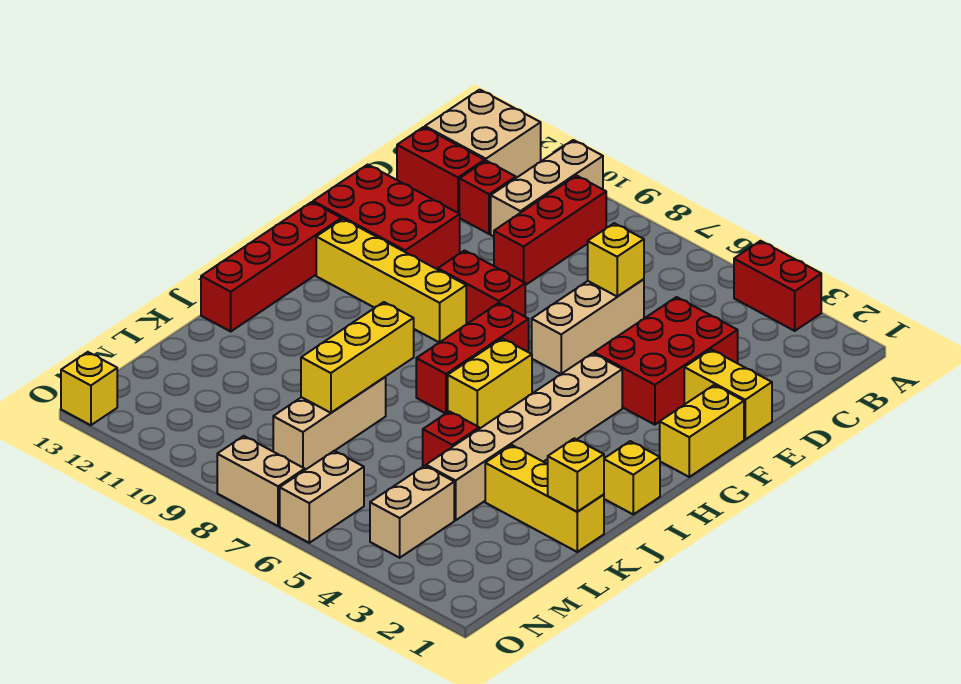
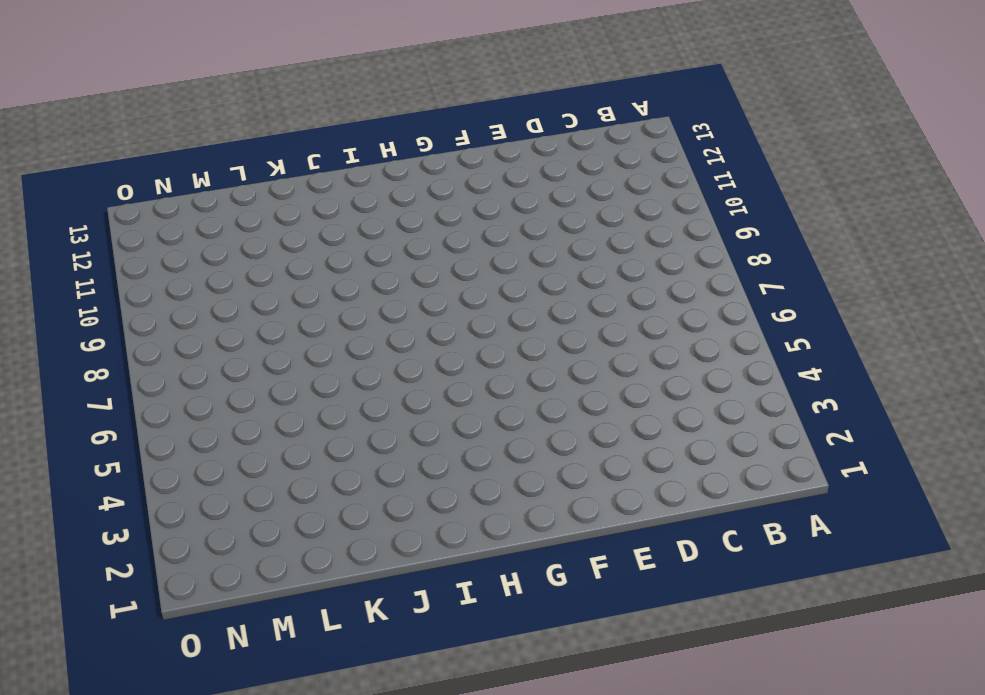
none -> red brick A3:A4 level 1
none -> tan brick A10:C10 level 1
none -> tan brick A12:B13 level 1

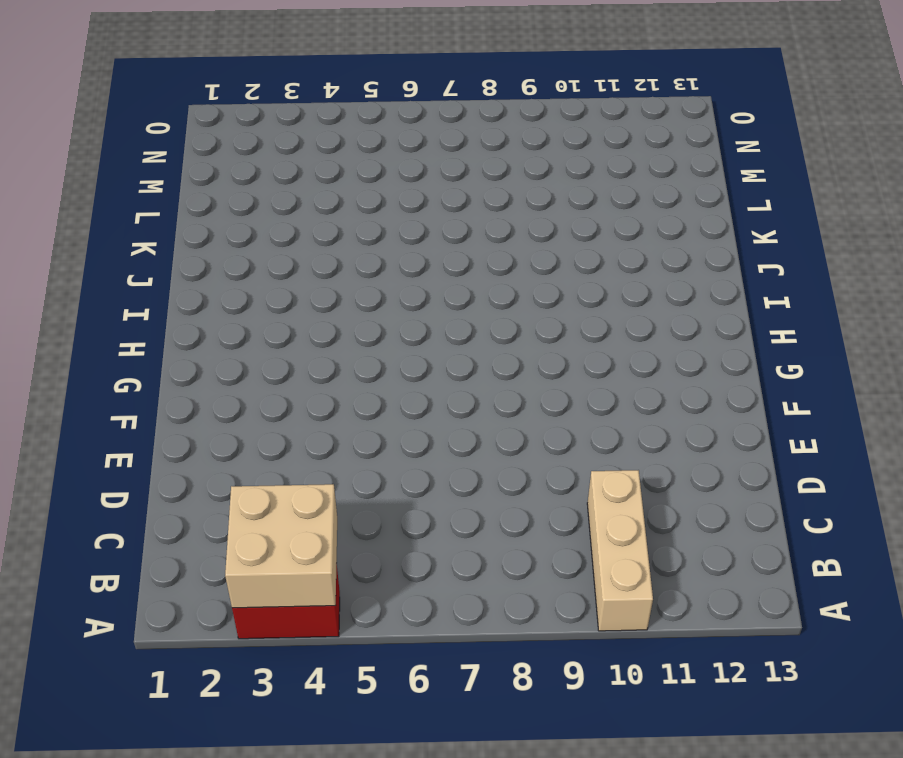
tan brick A3:B4 level 2 -> tan brick A12:B13 level 1
none -> red brick B9:D9 level 1
none -> red brick C11 level 1
none -> red brick C12:C13 level 1

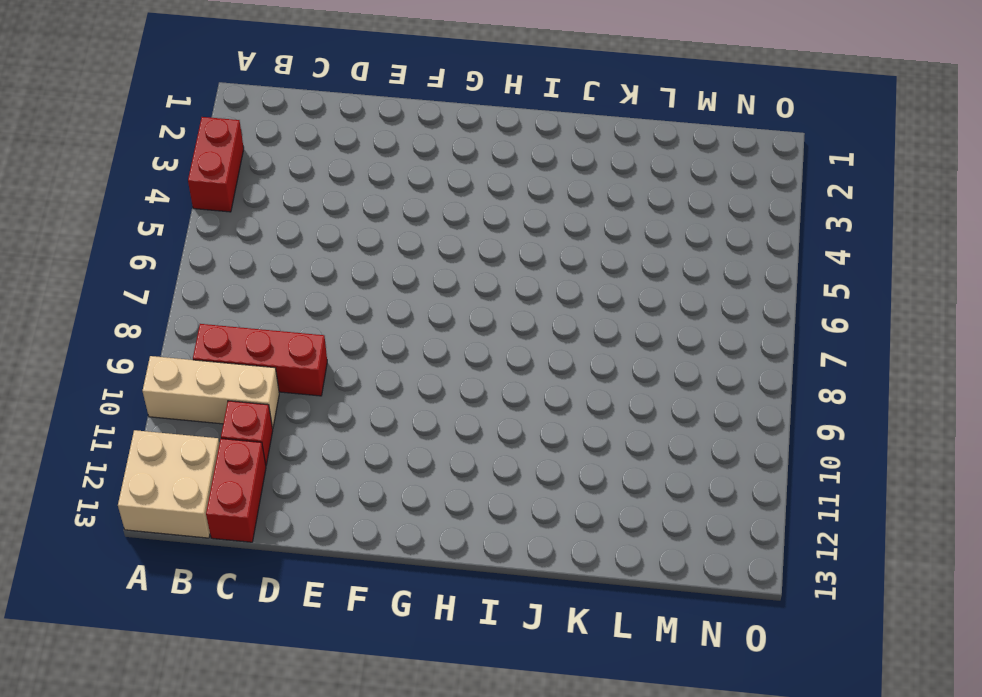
none -> red brick D3:F4 level 1
none -> tan brick D6:F6 level 1
none -> yellow brick E1:E2 level 1

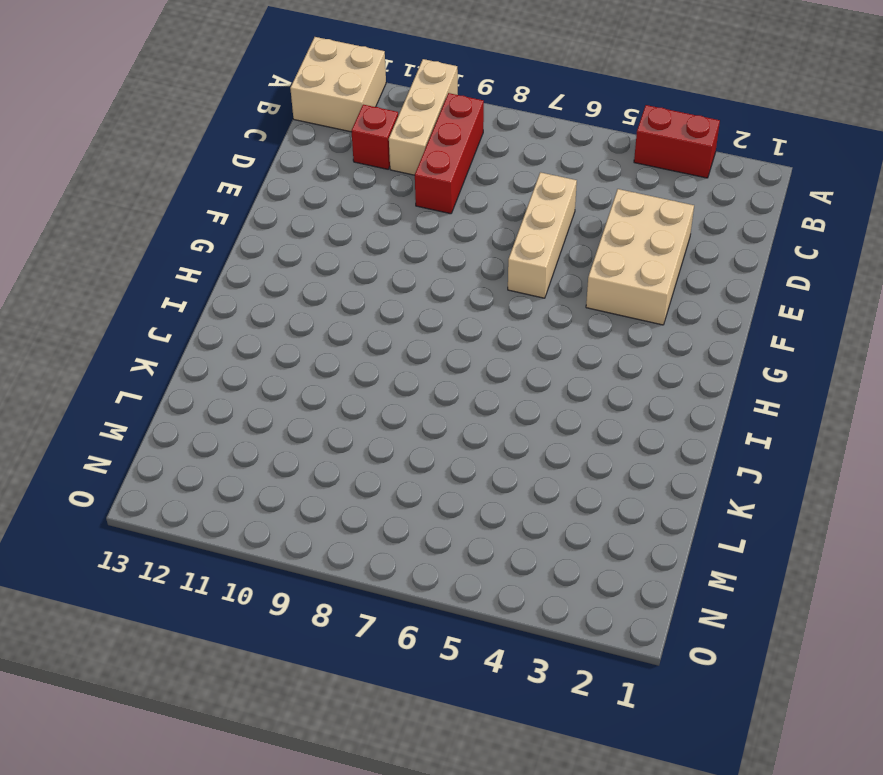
tan brick D3:F4 level 1 -> red brick D3:F4 level 1
none -> red brick C12:C13 level 1
none -> yellow brick E1:E2 level 1
none -> red brick E11:F13 level 1

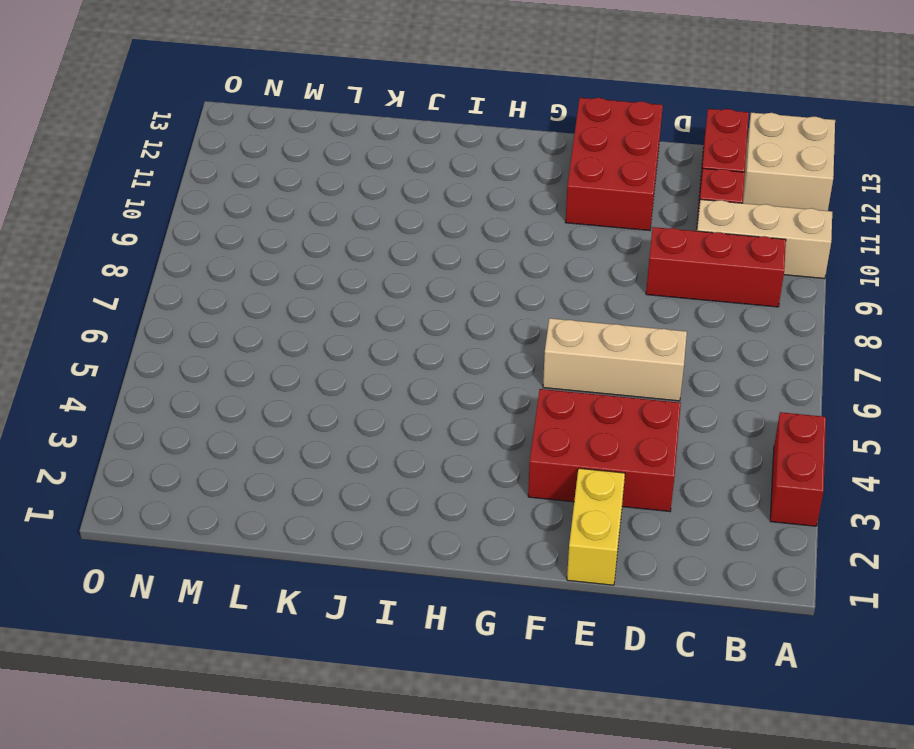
none -> yellow brick F1:G1 level 1
none -> red brick F8:F9 level 1
none -> tan brick G4:L4 level 1

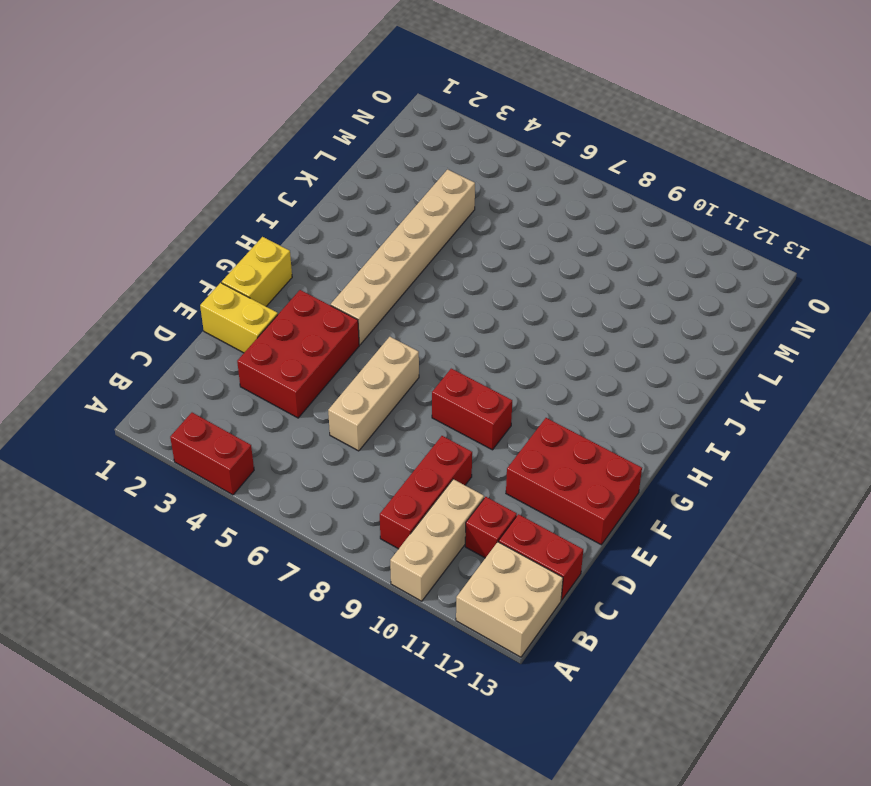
none -> red brick G7:I7 level 1
none -> yellow brick G9:G12 level 1
none -> red brick G13:J13 level 1

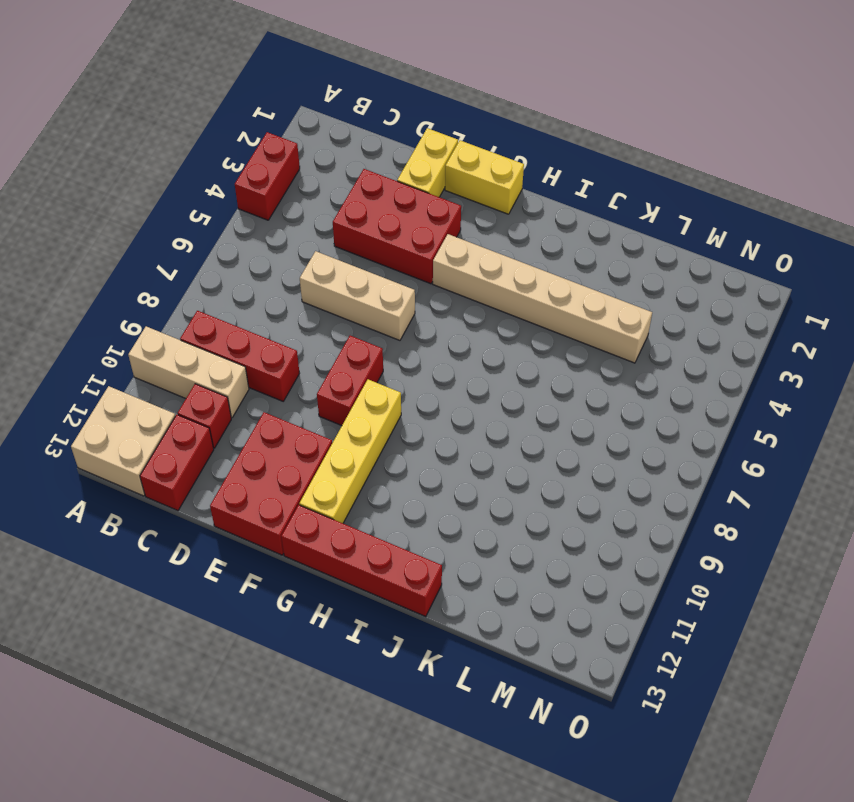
none -> red brick G7:I7 level 1
none -> yellow brick H6:I6 level 1
none -> yellow brick I1 level 1

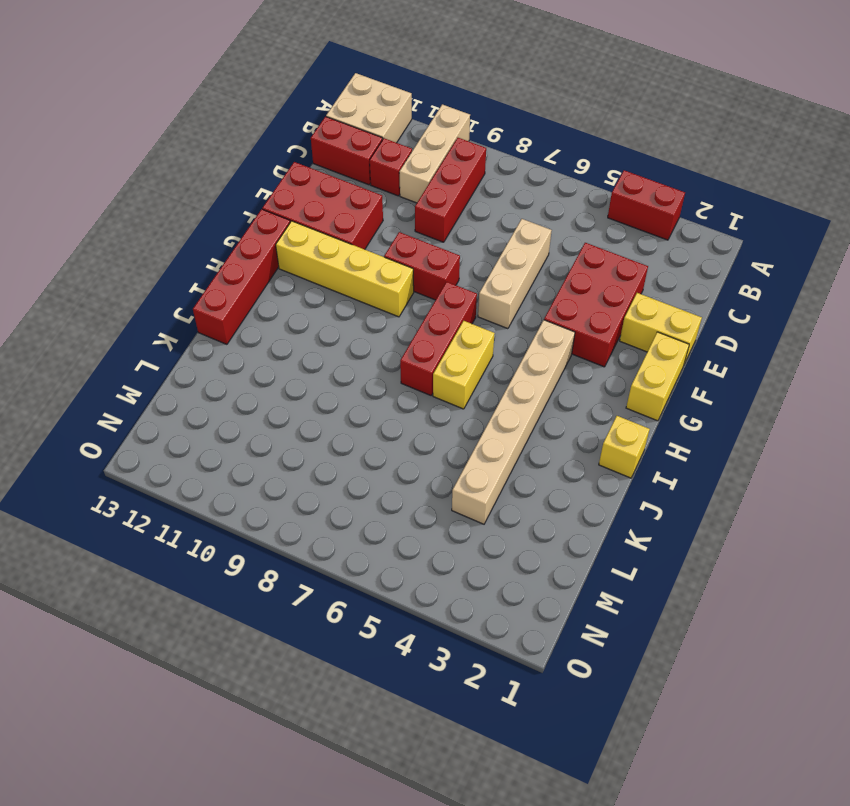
none -> yellow brick K1:K3 level 1
none -> red brick K5 level 1
none -> tan brick K8:M8 level 1

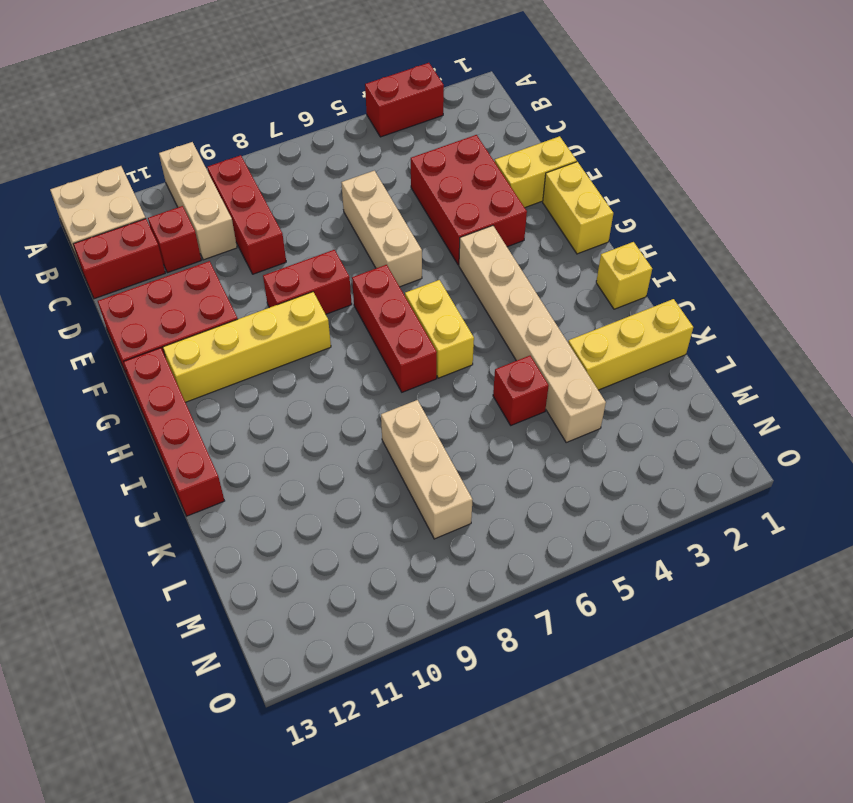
none -> tan brick M4:N4 level 1
none -> tan brick N6:O6 level 1
none -> tan brick O7:O8 level 1

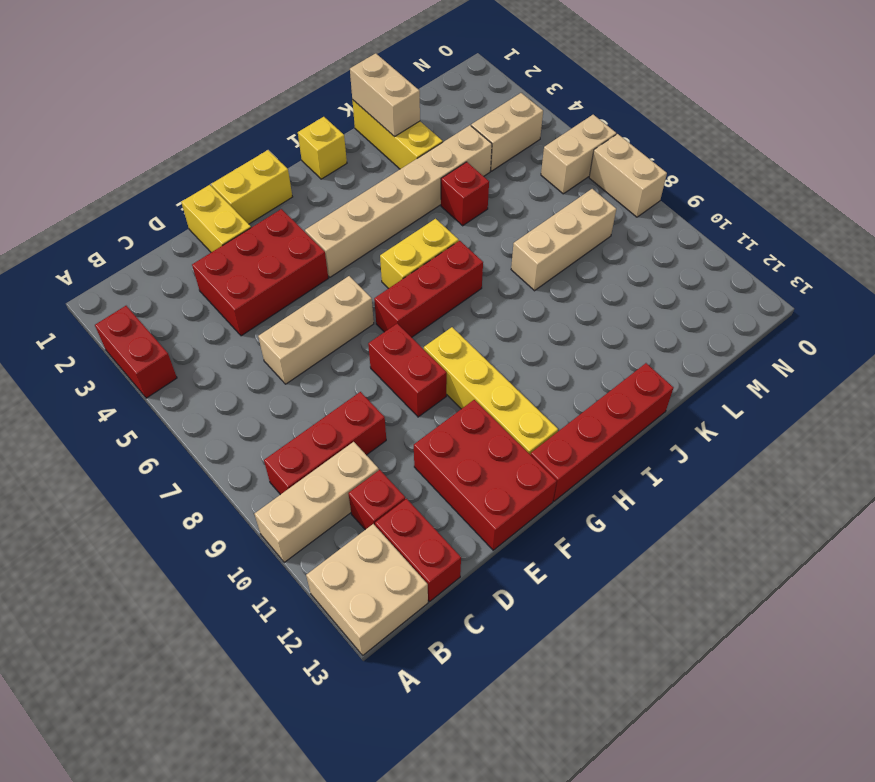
tan brick K1:K2 level 2 -> yellow brick K1 level 2
none -> yellow brick O13 level 1
none -> yellow brick D6 level 2
none -> yellow brick J8:L8 level 2

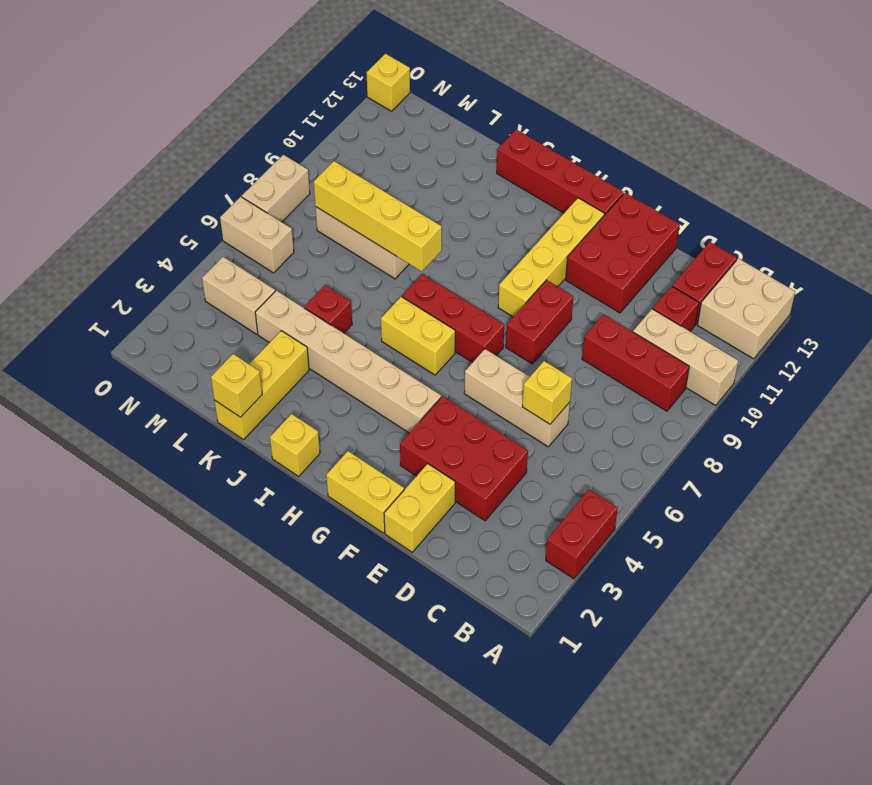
yellow brick J8:M8 level 2 -> yellow brick J8:L8 level 2

